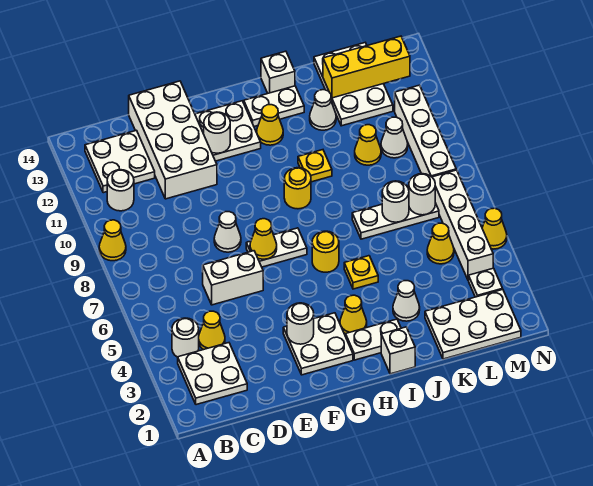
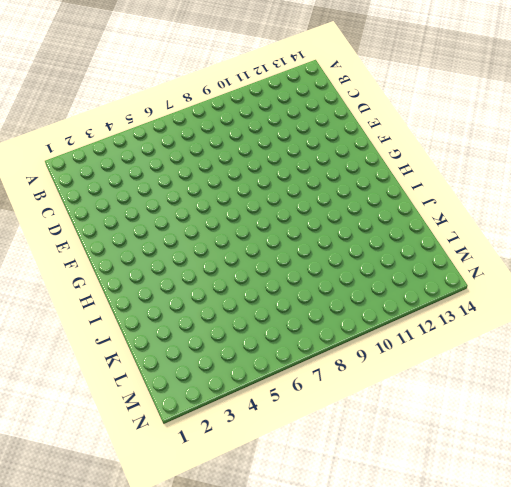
none -> yellow cone A9 level 1
none -> white plate B2:C3 level 1
none -> white round brick B4 level 1
none -> white round brick B11 level 1

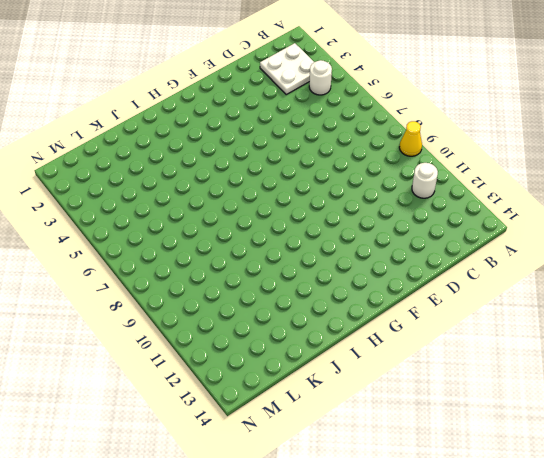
none -> white plate B12:C13 level 1
none -> yellow cone C4 level 1
none -> white brick D6:E6 level 1
none -> white brick D11:E14 level 1

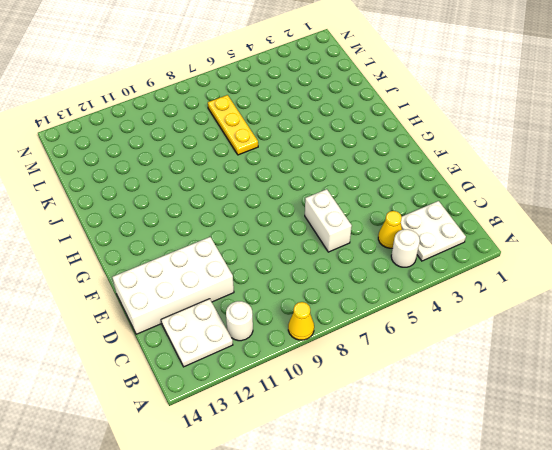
yellow plate J7:L7 level 1 -> white plate J7:L7 level 1
none -> white cone E8 level 1
none -> white plate F2:G3 level 1
none -> white plate F7:G7 level 1
none -> white plate F12:G13 level 1

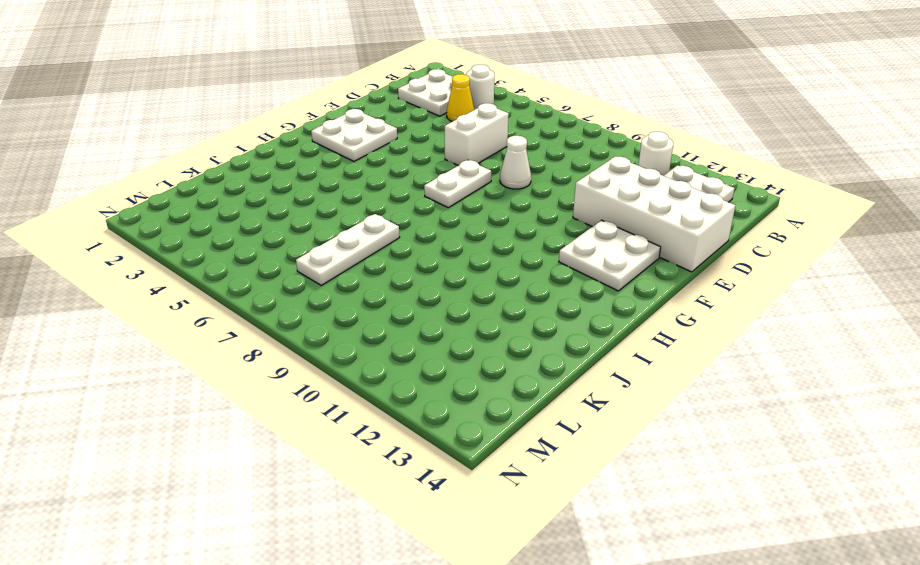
none -> yellow cone A9 level 1
none -> white plate H2:I2 level 1
none -> yellow cone H3 level 1
none -> yellow round brick H6 level 1

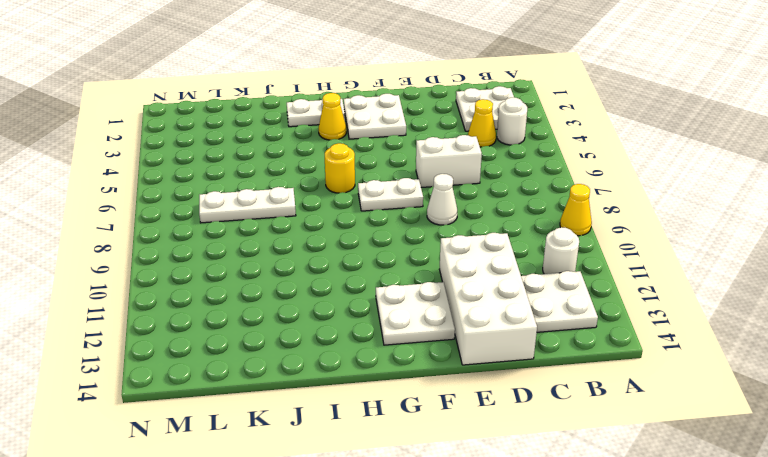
none -> yellow round brick H9 level 1
none -> yellow cone H12 level 1
none -> white plate H13:I13 level 1
none -> white brick I1 level 1

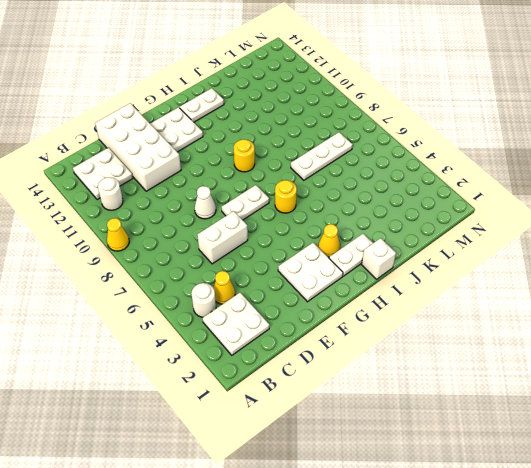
none -> yellow cone H12 level 1
none -> yellow plate I5 level 1
none -> yellow plate I10 level 1
none -> white brick I14 level 1

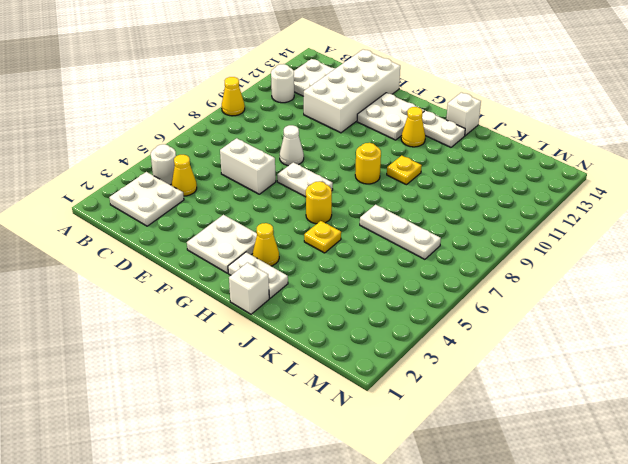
none -> white cone J3 level 1
none -> white cone J12 level 1
none -> white plate K1:M2 level 1
none -> yellow cone K10 level 1

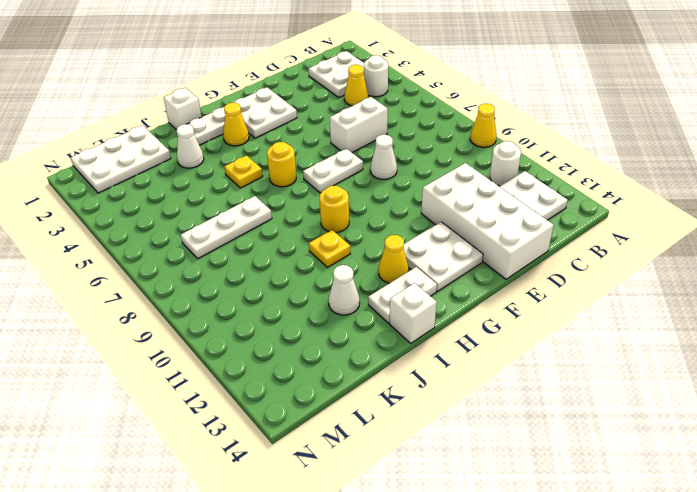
none -> yellow cone K10 level 1
none -> white plate K12:L14 level 1
none -> yellow cone L5 level 1
none -> white cone L10 level 1

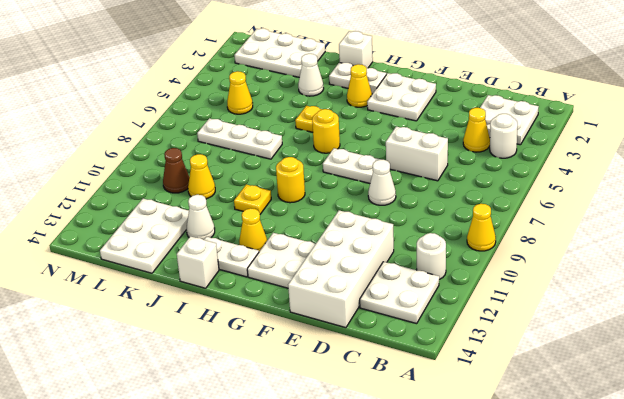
brown cone L10 level 1 -> white cone L10 level 1
none -> white plate M3 level 1
none -> white brick M4:M7 level 1
none -> white brick M8:M11 level 1
none -> yellow cone N5 level 1

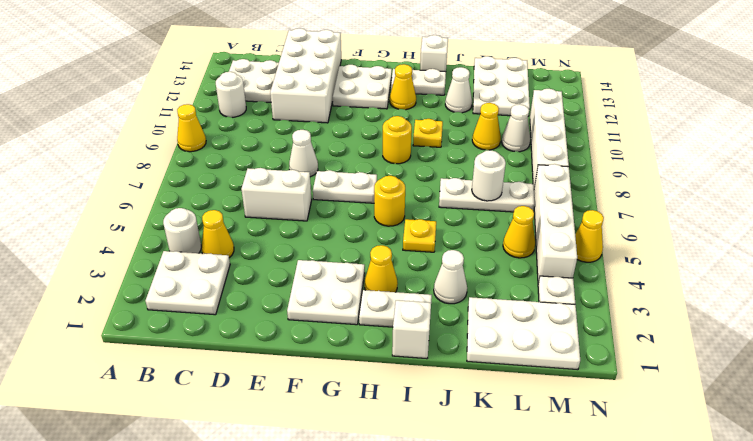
none -> white round brick F3 level 2
none -> yellow cone F7 level 2
none -> white round brick F12 level 2
none -> yellow brick K13:M13 level 2

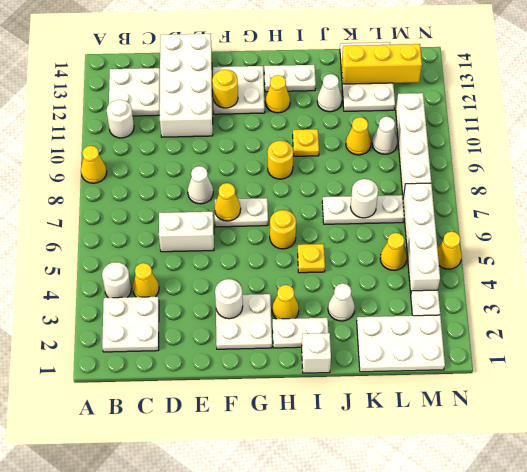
yellow round brick F12 level 2 -> white round brick F12 level 2
none -> white brick I14 level 1
none -> white round brick L7 level 2

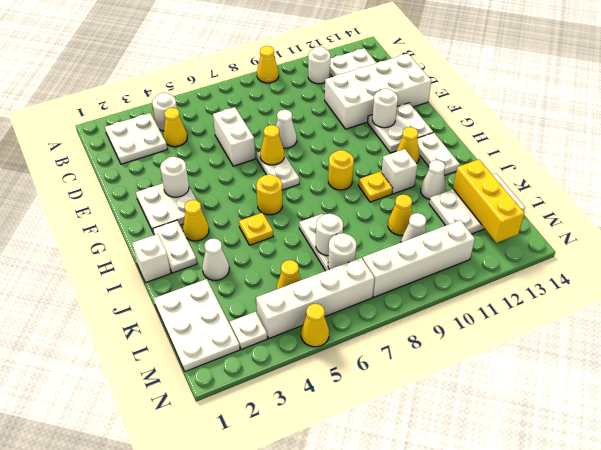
white brick I11 level 1 -> white brick I14 level 1

